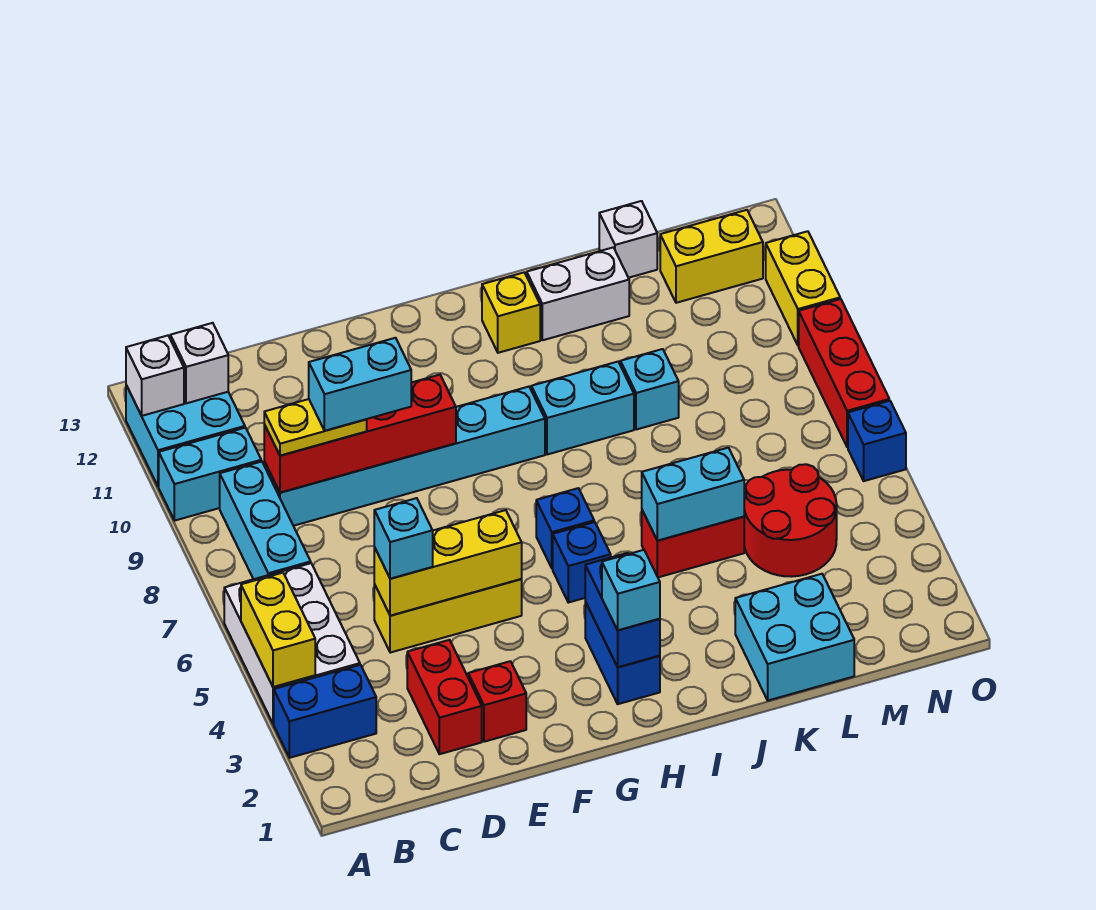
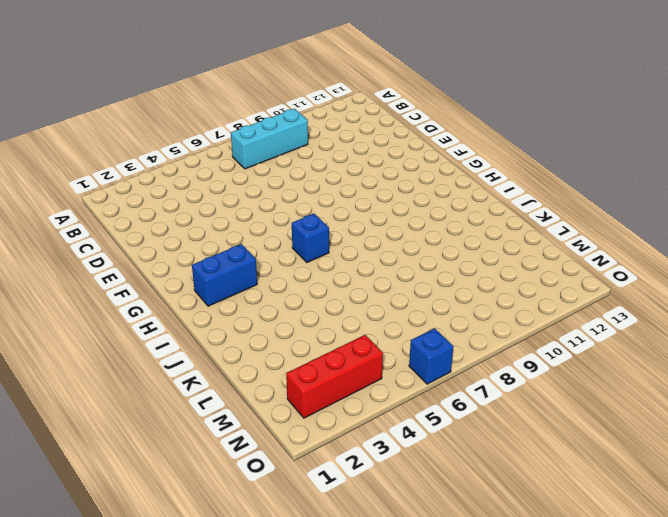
red brick N2:N4 level 1 -> red brick O7:O9 level 1
none -> blue brick A3:B3 level 1
none -> white brick A4:B6 level 1
none -> cyan brick A10:B10 level 1
none -> cyan brick A11:B12 level 1

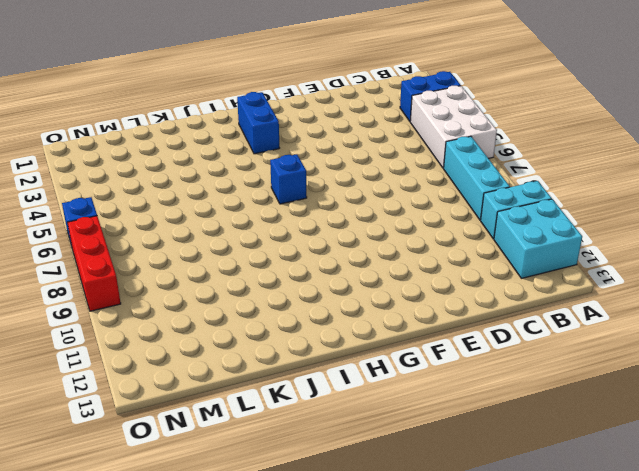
none -> cyan brick C9:H9 level 1
none -> red brick D2:D3 level 1
none -> yellow brick D5:F5 level 1
none -> red brick E2 level 1

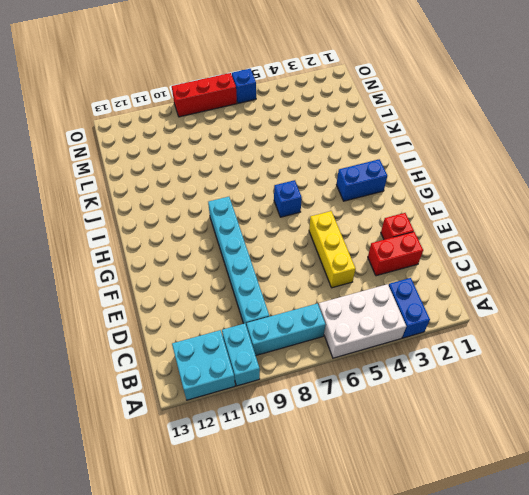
none -> blue brick H5 level 1
none -> cyan brick I9:J9 level 1
none -> yellow brick I12 level 1
none -> red brick J5:K5 level 1

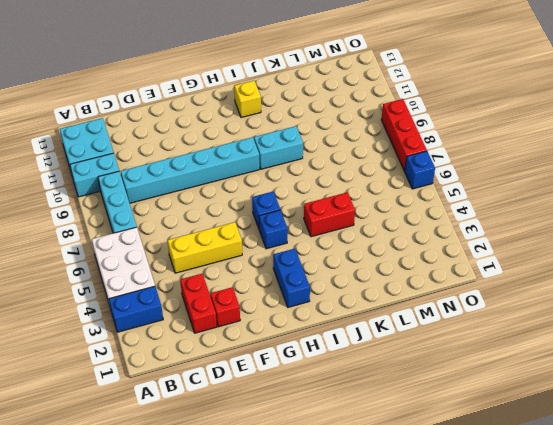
none -> white brick J12:K12 level 1
none -> cyan brick K1:L2 level 1
none -> cyan brick K9 level 1
none -> red round brick L4:M5 level 1

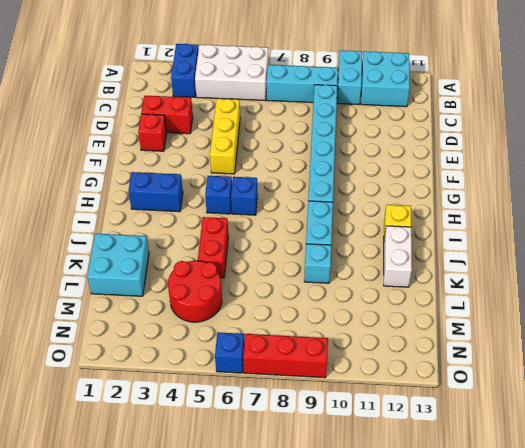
none -> white brick L13 level 1
none -> yellow brick M12:N12 level 1
none -> yellow brick O10:O11 level 1
none -> yellow brick A4:A5 level 2

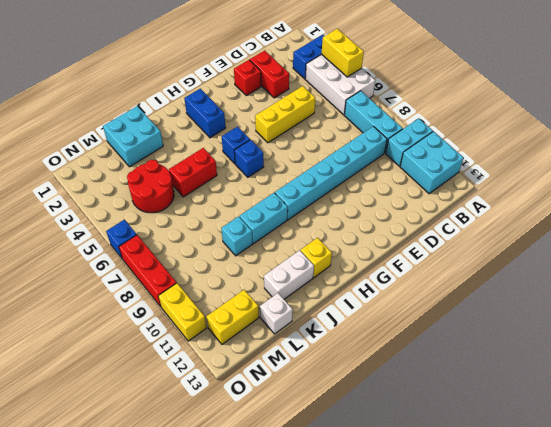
none -> white brick A12 level 2
none -> white brick B12 level 2
none -> red brick C9:F9 level 2
none -> yellow brick D5:F5 level 2

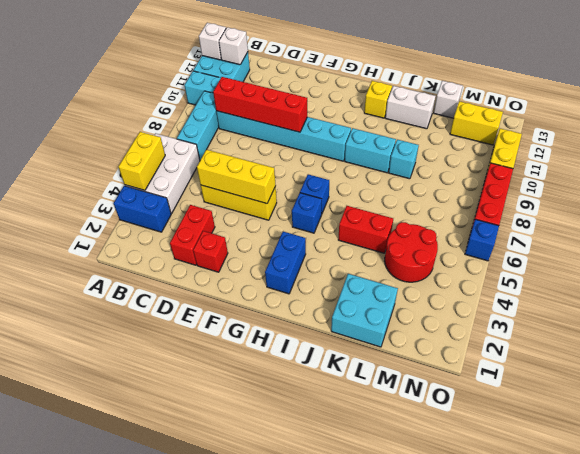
none -> blue brick H2:H3 level 2
none -> cyan brick J5:K5 level 2
none -> yellow plate C9:D9 level 3
none -> cyan brick D5 level 3

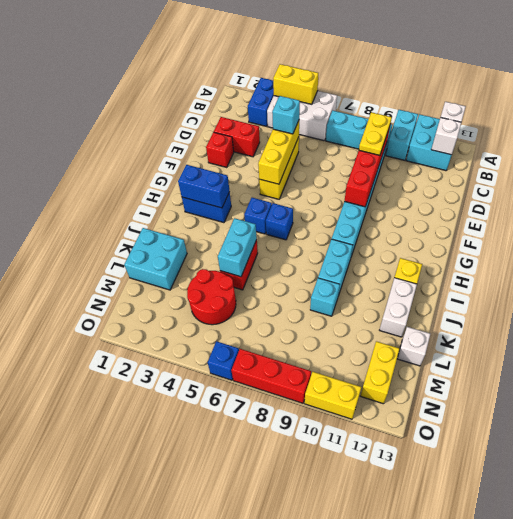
none -> cyan brick H2 level 3
none -> cyan brick D9:E9 level 4

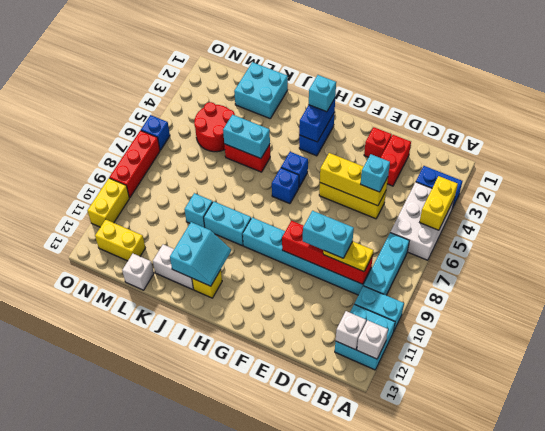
cyan slope I11:J12 level 2 top J -> none

